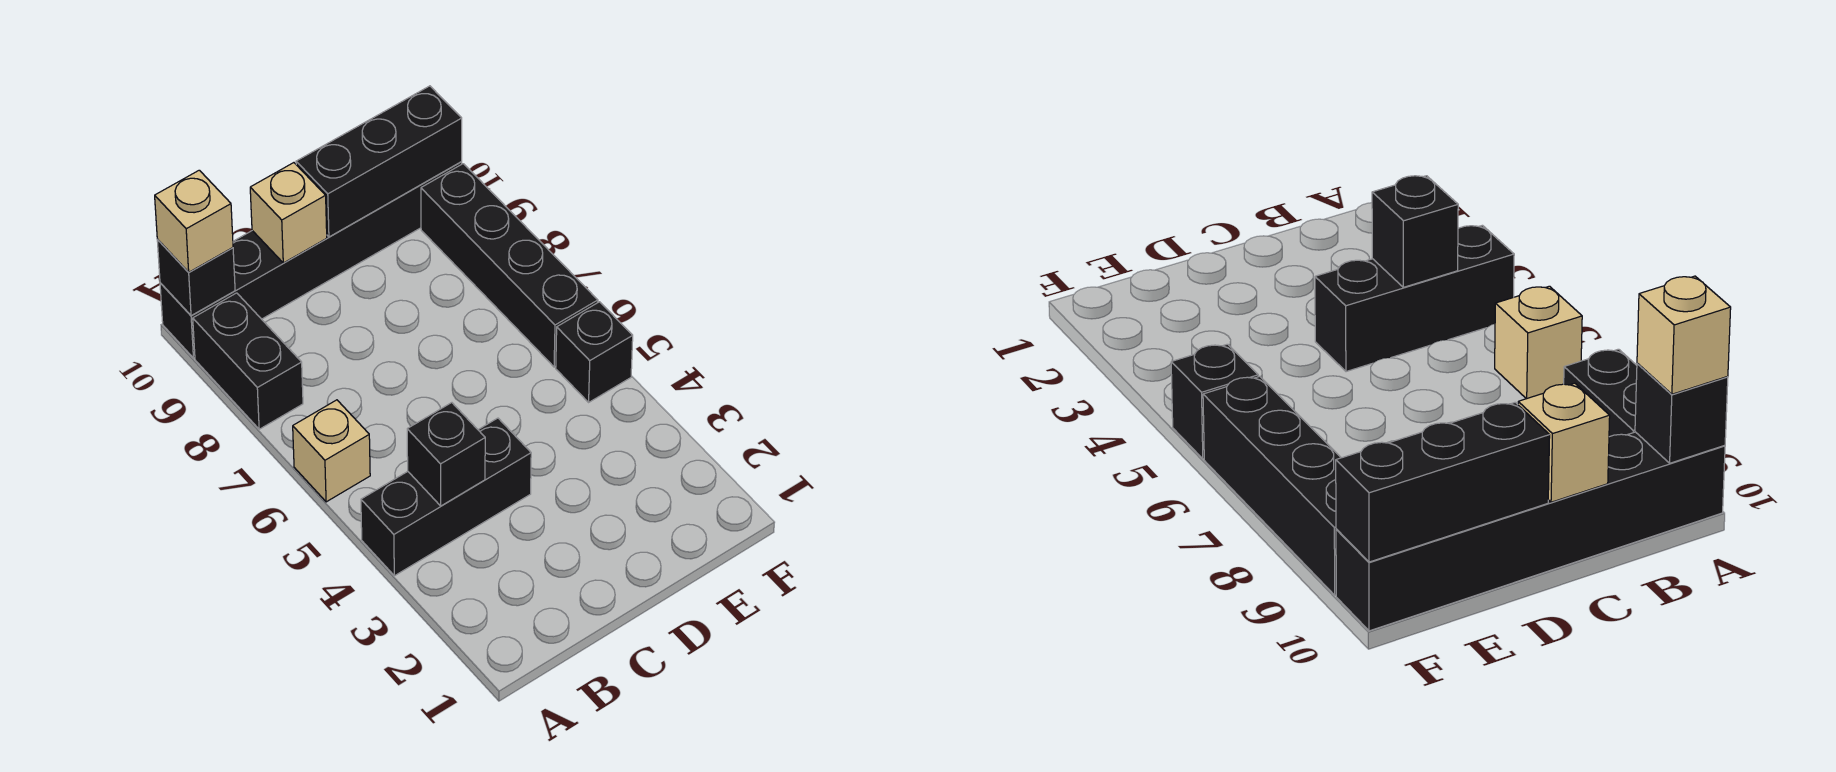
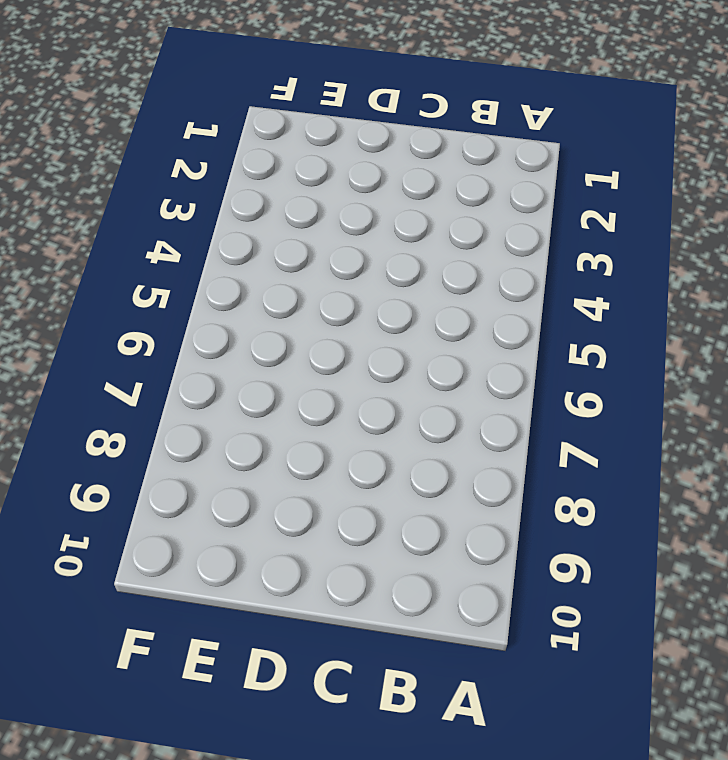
none -> black brick A4:C4 level 1
none -> tan brick A6 level 1

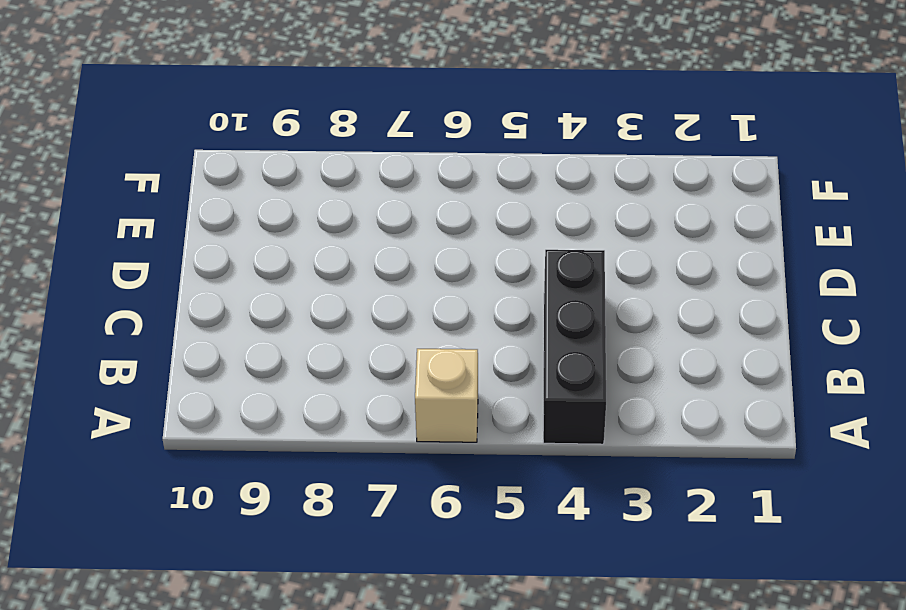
none -> black brick A8:A9 level 1
none -> black brick A10:F10 level 1

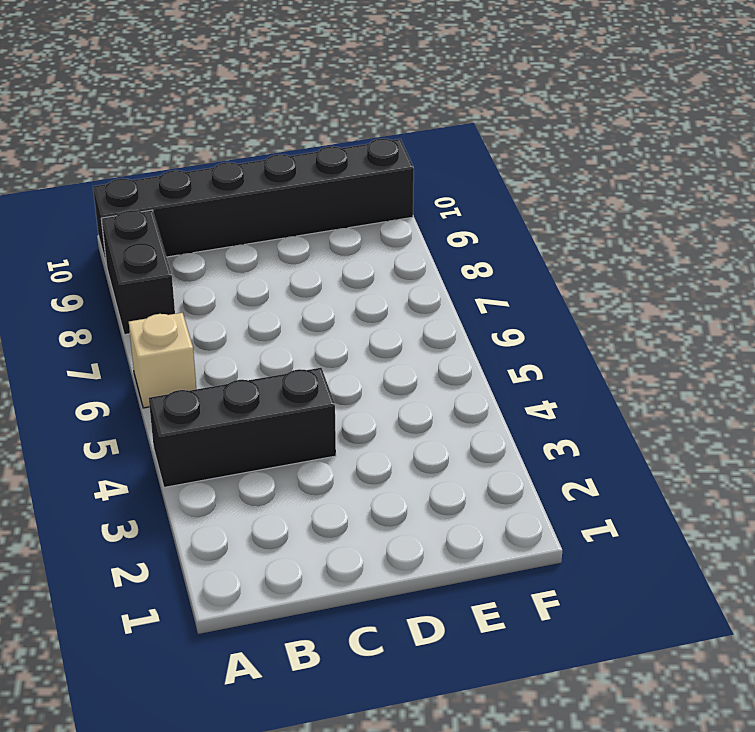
none -> black brick F5 level 1
none -> black brick F6:F9 level 1

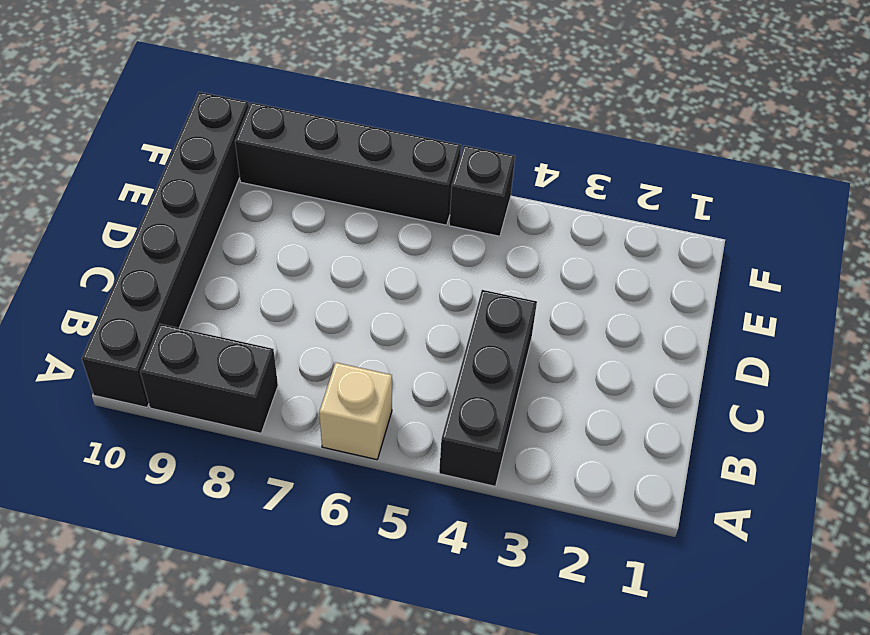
none -> black brick A10 level 2
none -> black brick B4 level 2

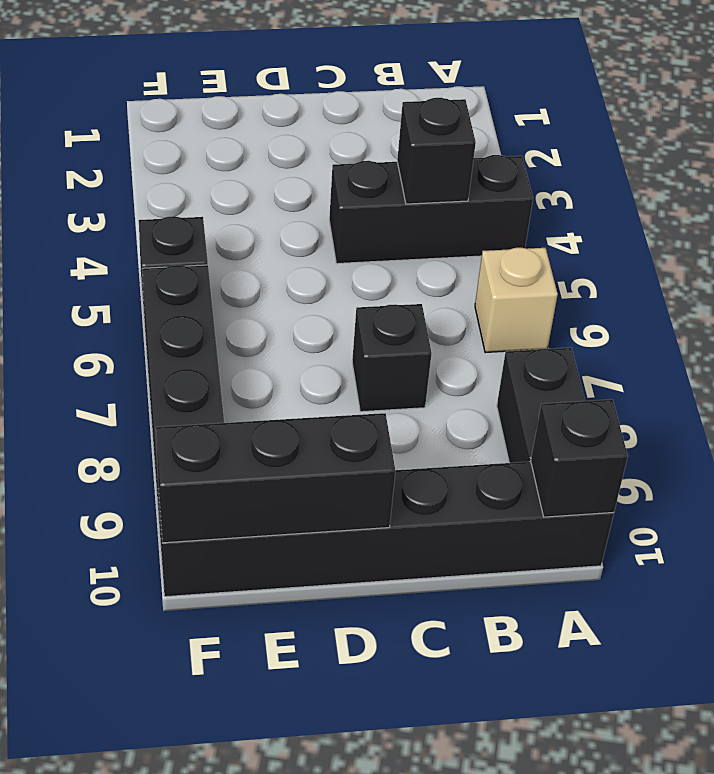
black brick C7 level 1 -> none
none -> tan brick C10 level 2
none -> tan brick A10 level 3

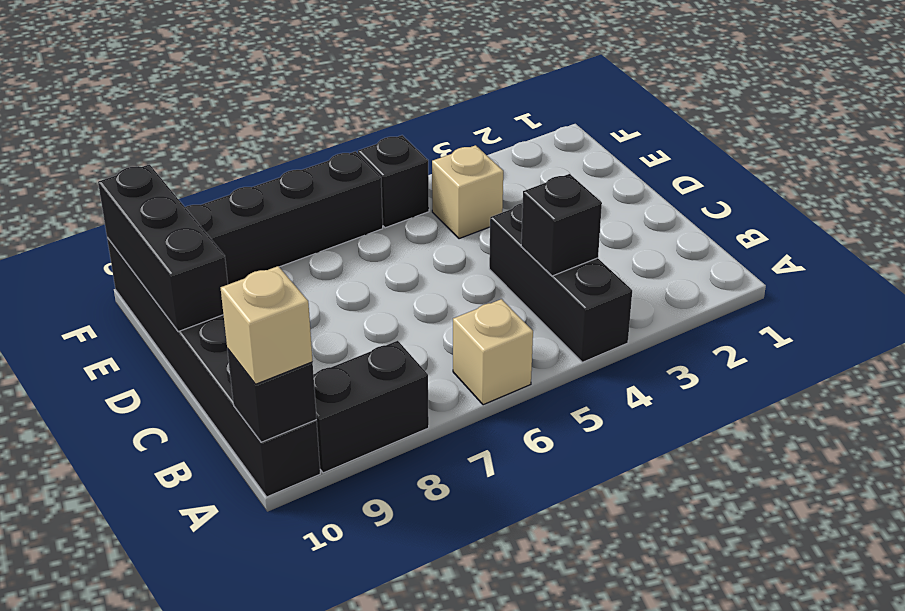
tan brick E4 level 1 -> tan brick C10 level 2

